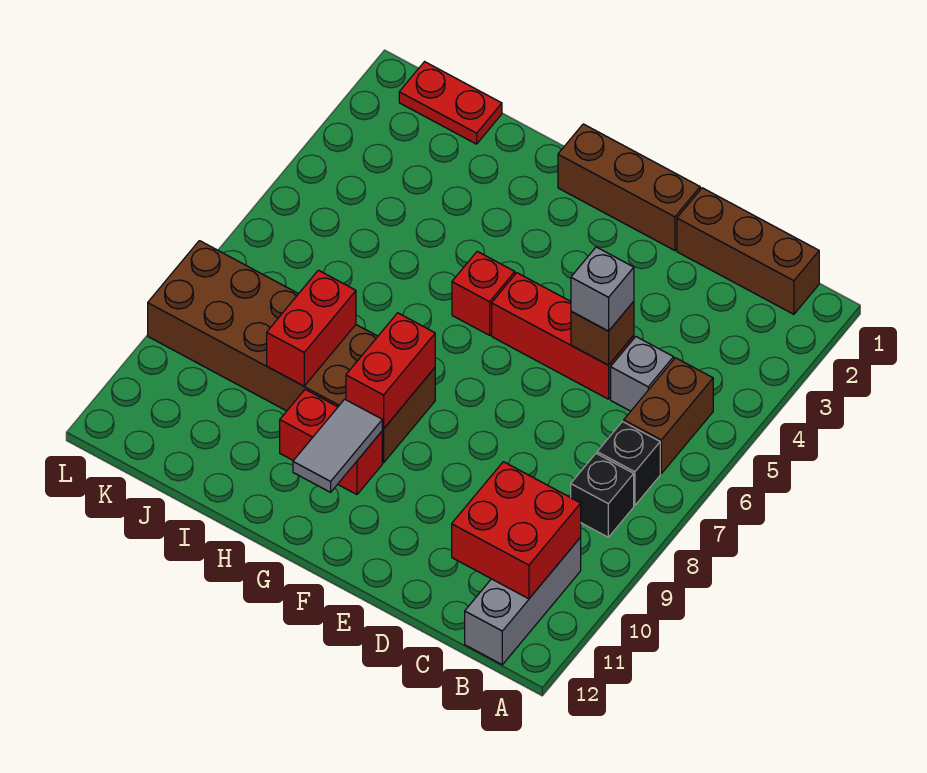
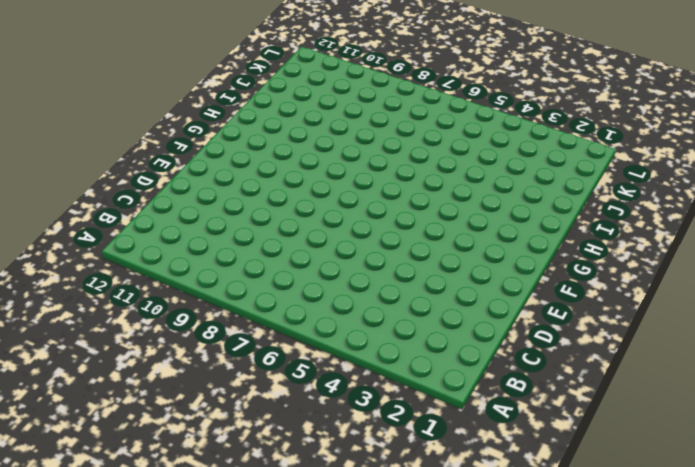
none -> brown brick B1:D1 level 1
none -> brown brick B5:B6 level 1
none -> black brick B7 level 1

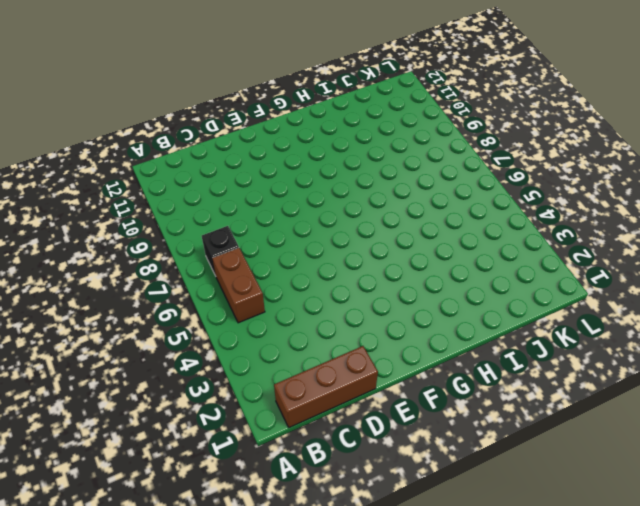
none -> black brick B8 level 1
none -> grey brick B10:B12 level 1
none -> grey brick C5 level 1

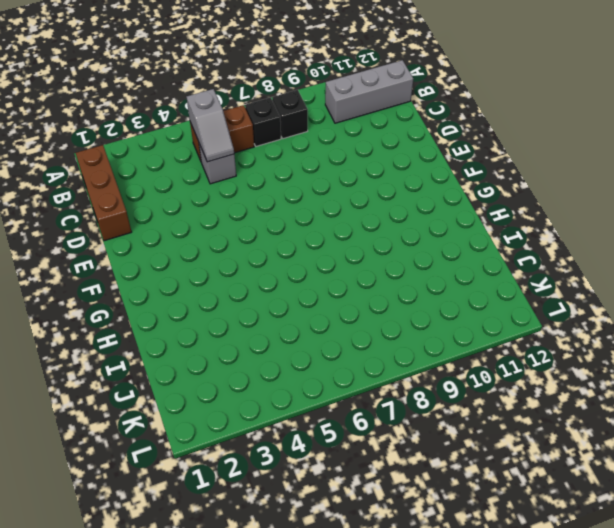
grey slope B5:C5 level 2 top B -> none
none -> red brick D5:F5 level 1
none -> brown brick E1:G1 level 1
none -> red brick G5 level 1

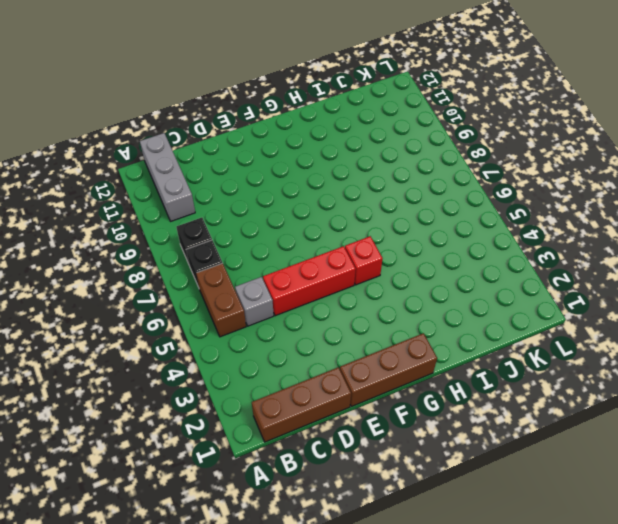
none -> brown brick G8:L9 level 1
none -> red brick G10:H10 level 1
none -> red plate J1:K1 level 1

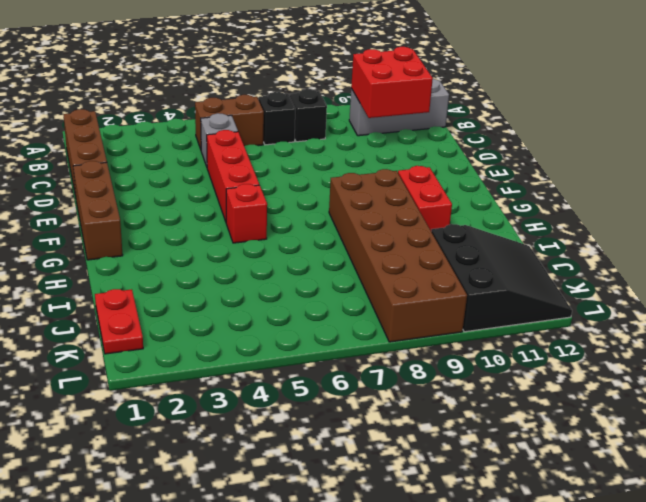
black slope J10:L12 level 1 top 10 -> none
none -> brown brick D5 level 2
none -> red brick G8:G9 level 2
none -> grey tile G10:G11 level 2

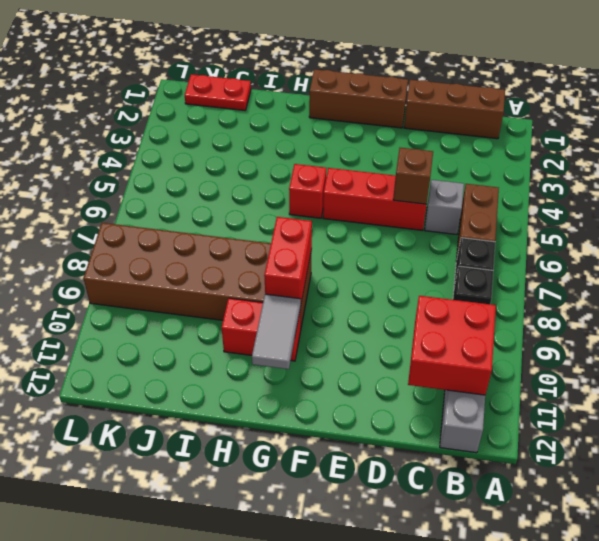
none -> red brick I8:I9 level 2
none -> grey brick D5 level 3

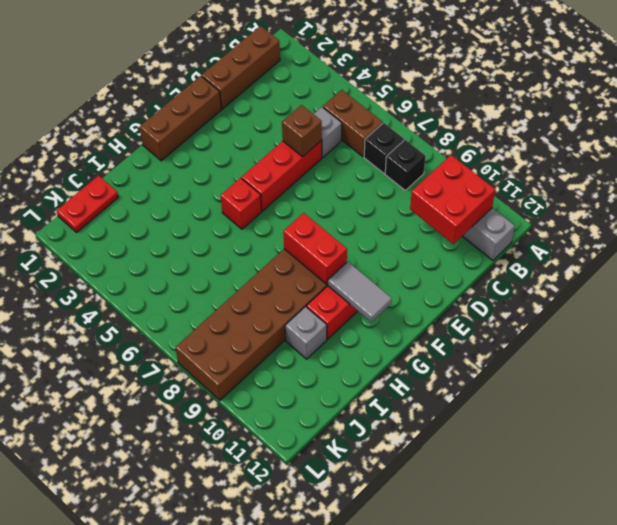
grey brick I10 level 1 -> grey brick D5 level 3
none -> red brick I8:I9 level 2

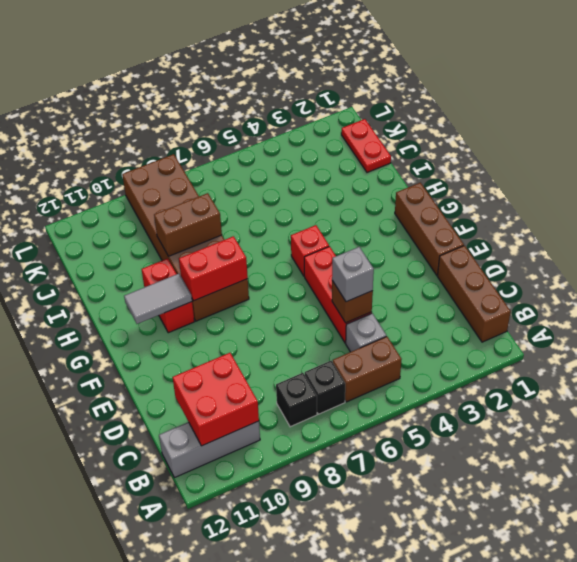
brown brick I8:I9 level 2 -> red brick I8:I9 level 2

